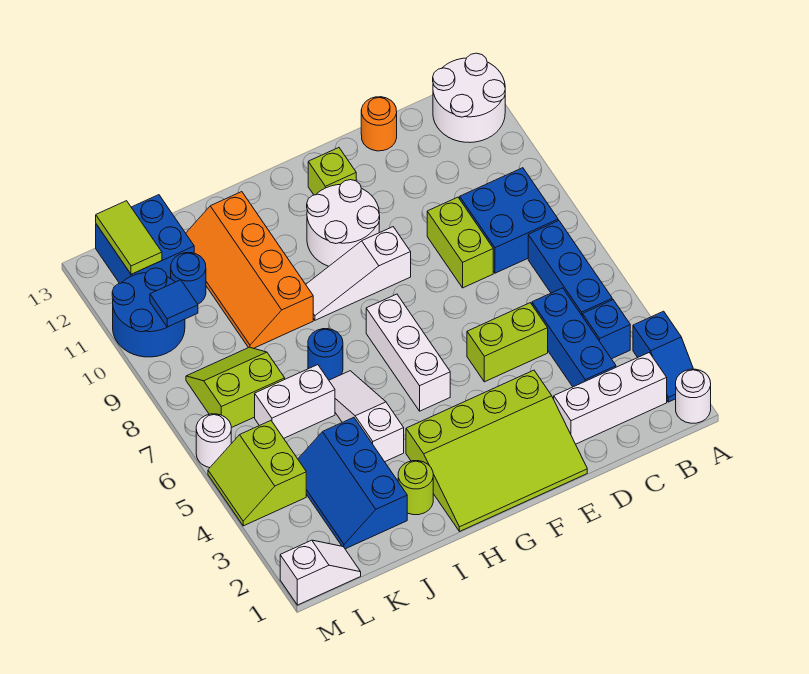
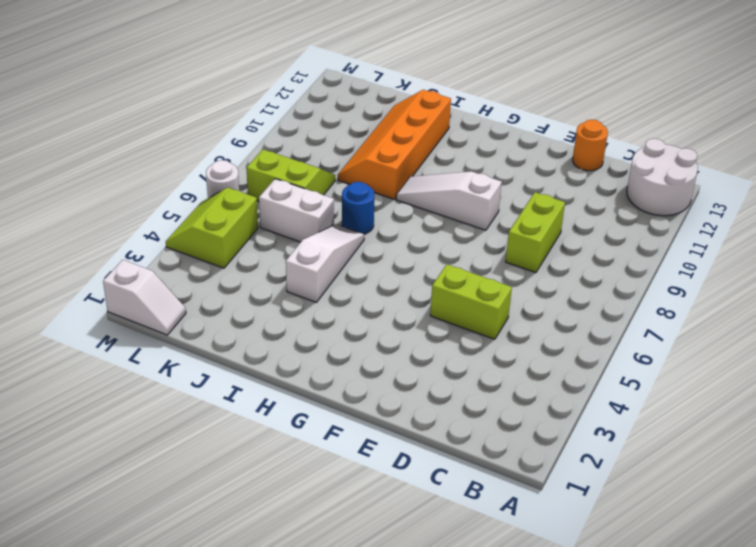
none -> white round brick A1 level 1
none -> blue slope A2:A3 level 1 top 3
none -> white brick B2:D2 level 1
none -> blue brick B4 level 1

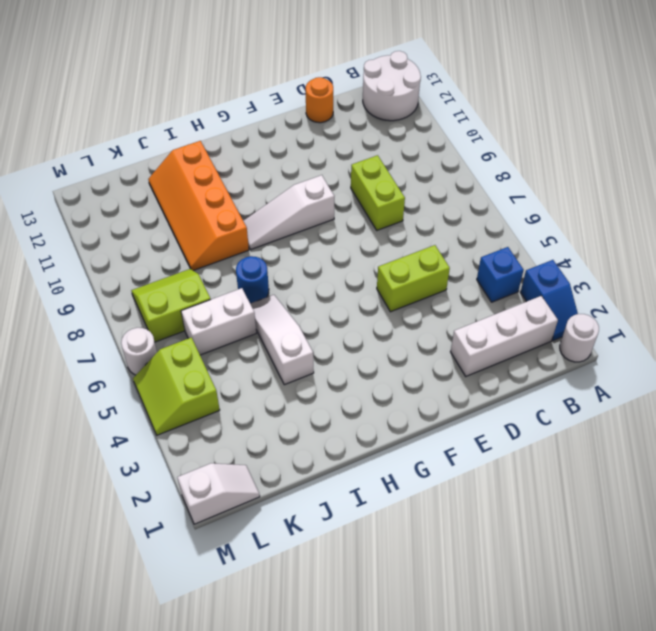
none -> blue brick B5:B7 level 1
none -> blue brick B8:C9 level 1
none -> blue brick C3:C5 level 1
none -> lime slope E1:H3 level 1 top 3

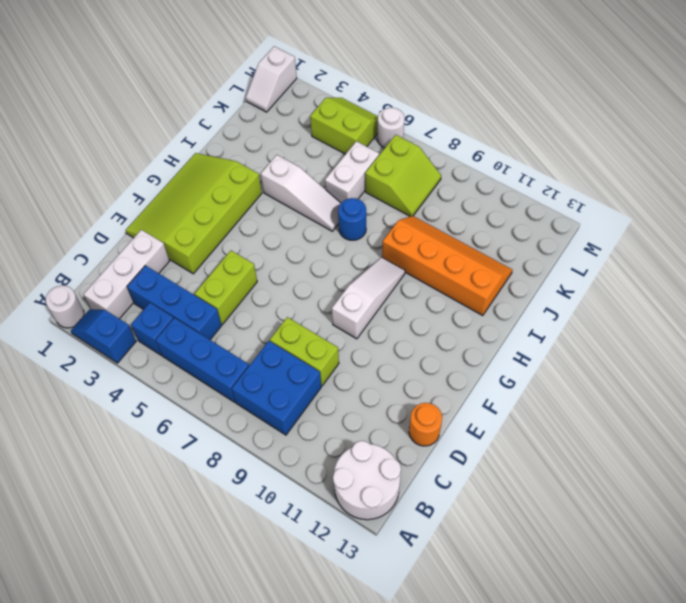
none -> white round brick F10:G11 level 1
none -> lime brick F12 level 1
none -> white brick G5:G7 level 1
none -> lime round brick I2 level 1

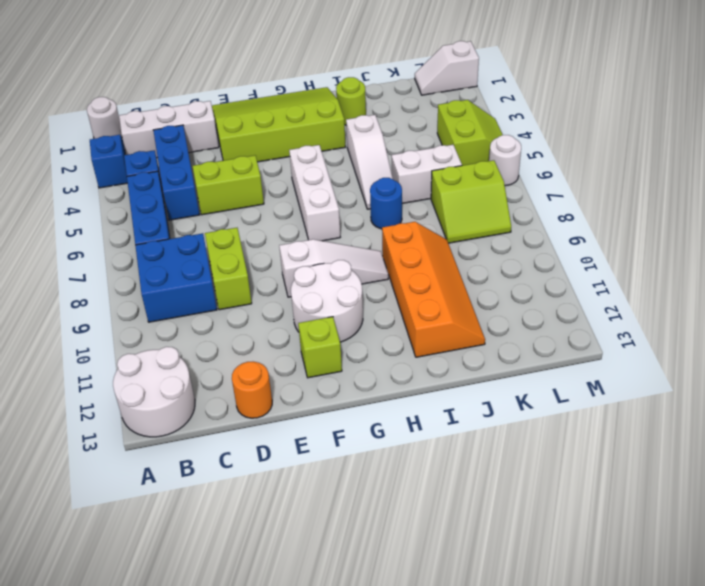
none -> blue slope J2:K4 level 1 top J
none -> blue round brick K11 level 1
none -> blue brick K12:L13 level 1
none -> blue round brick L10:M11 level 1

